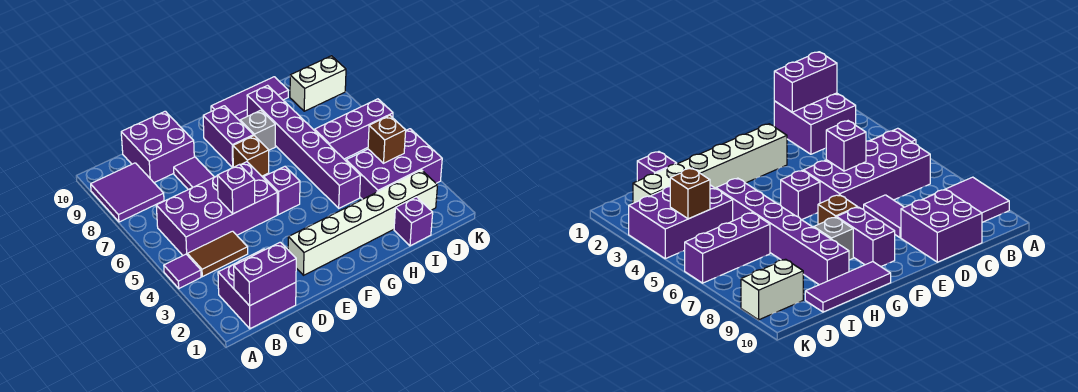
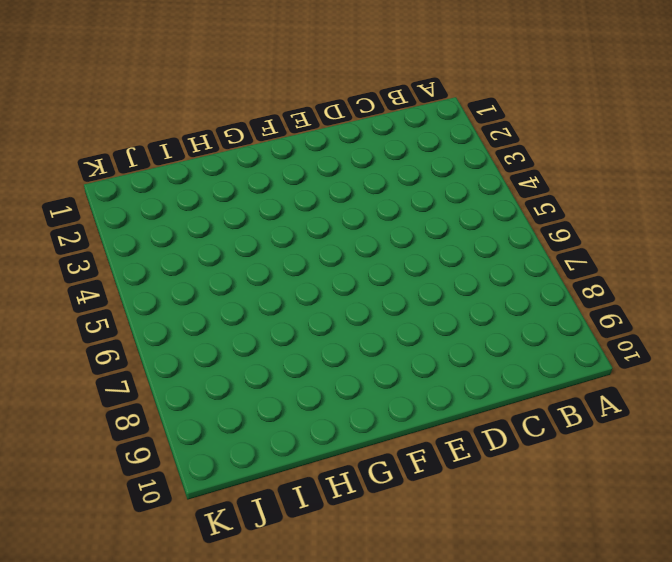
none -> purple tile A4 level 1
none -> purple tile A8:B9 level 1
none -> purple brick B1:C2 level 1

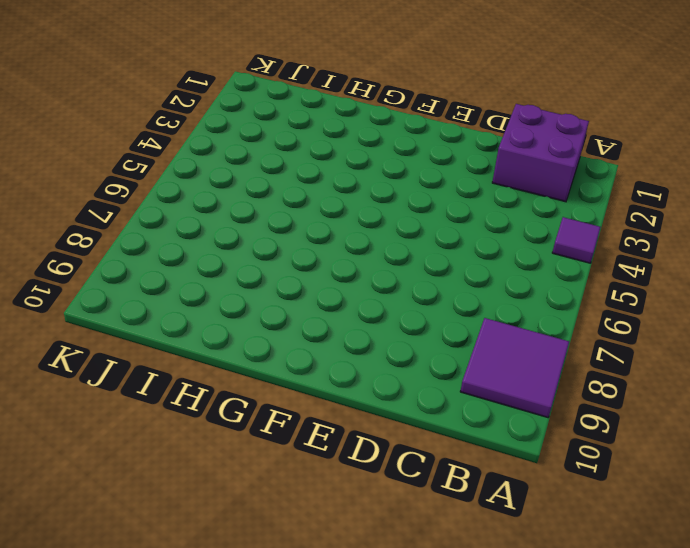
none -> brown tile B4:C4 level 1
none -> purple brick B5:E6 level 1
none -> purple brick C9:D10 level 1

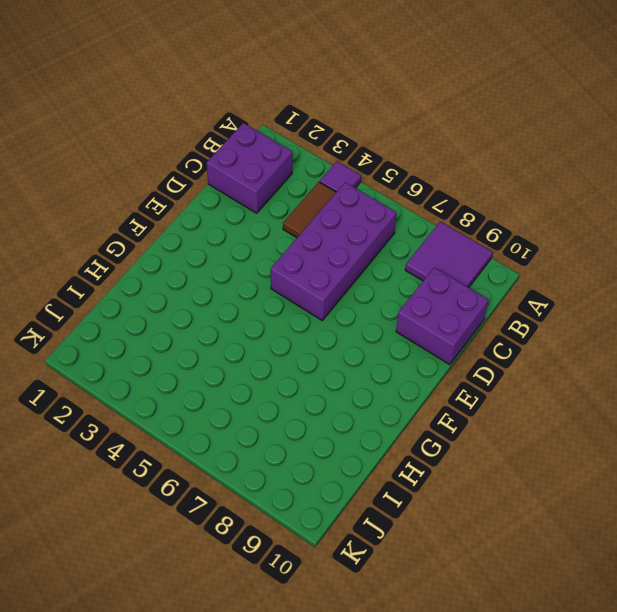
none -> purple tile D7:D8 level 1
none -> white brick E2:J2 level 1
none -> purple brick F5 level 1

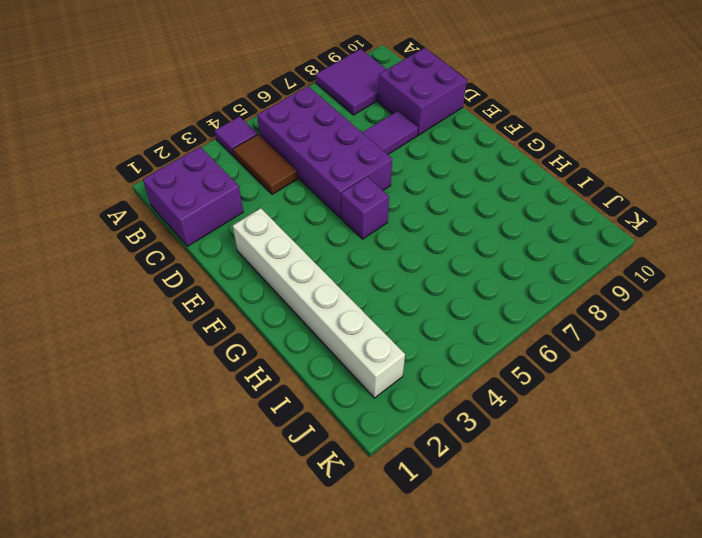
none -> brown brick F7 level 1
none -> purple brick F8:F9 level 1
none -> grey brick G8 level 1

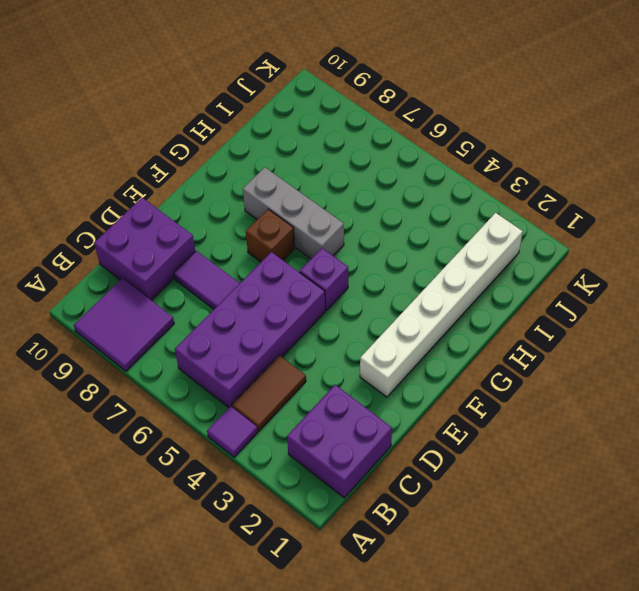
grey brick G6:G8 level 1 -> grey brick G8 level 1
none -> purple brick F8:F9 level 1
none -> purple tile G10:I10 level 1
none -> purple brick H4:H9 level 1

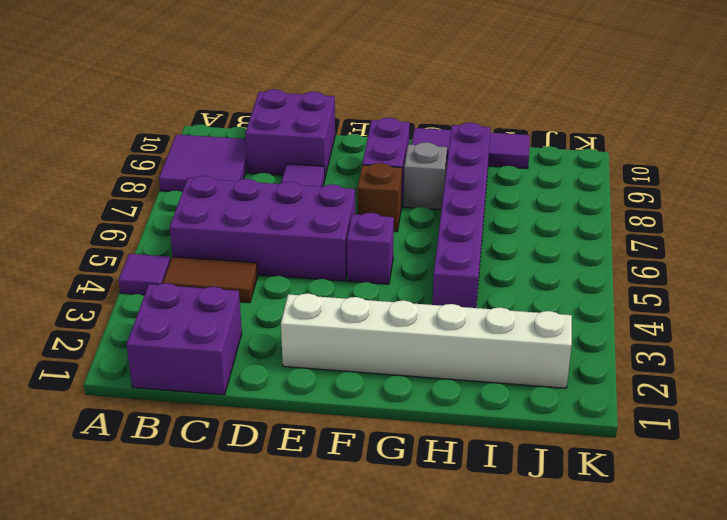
none -> purple brick I1 level 1
none -> purple brick I3:K4 level 1
none -> purple brick I6:K6 level 1

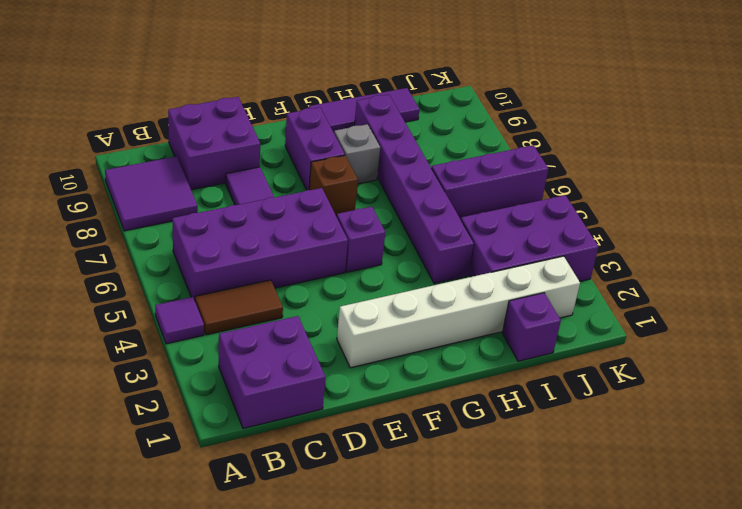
none -> white brick J9:K9 level 1
none -> purple brick B1:C1 level 2
none -> purple brick D5 level 2

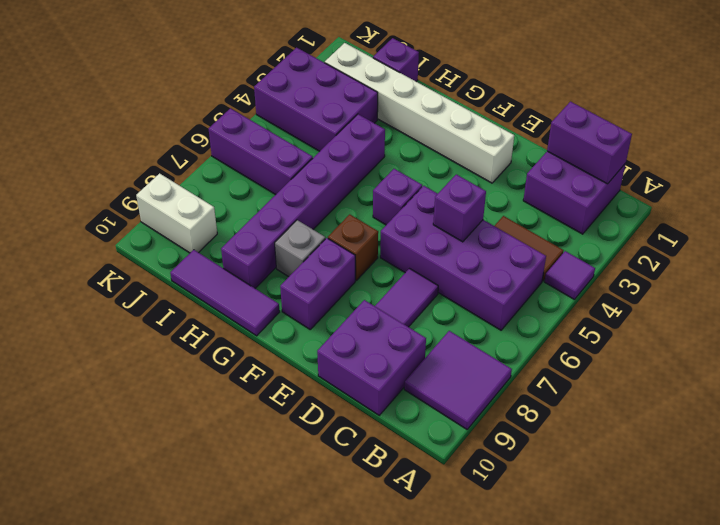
none -> brown brick J4 level 2

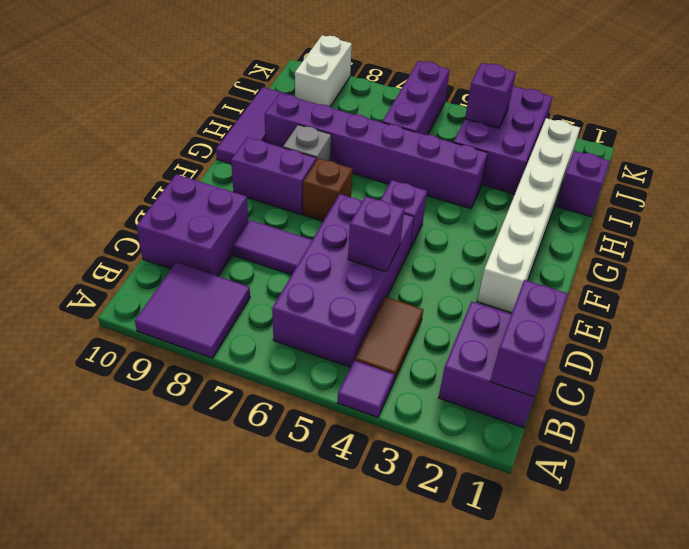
purple brick J4 level 2 -> brown brick J4 level 2

